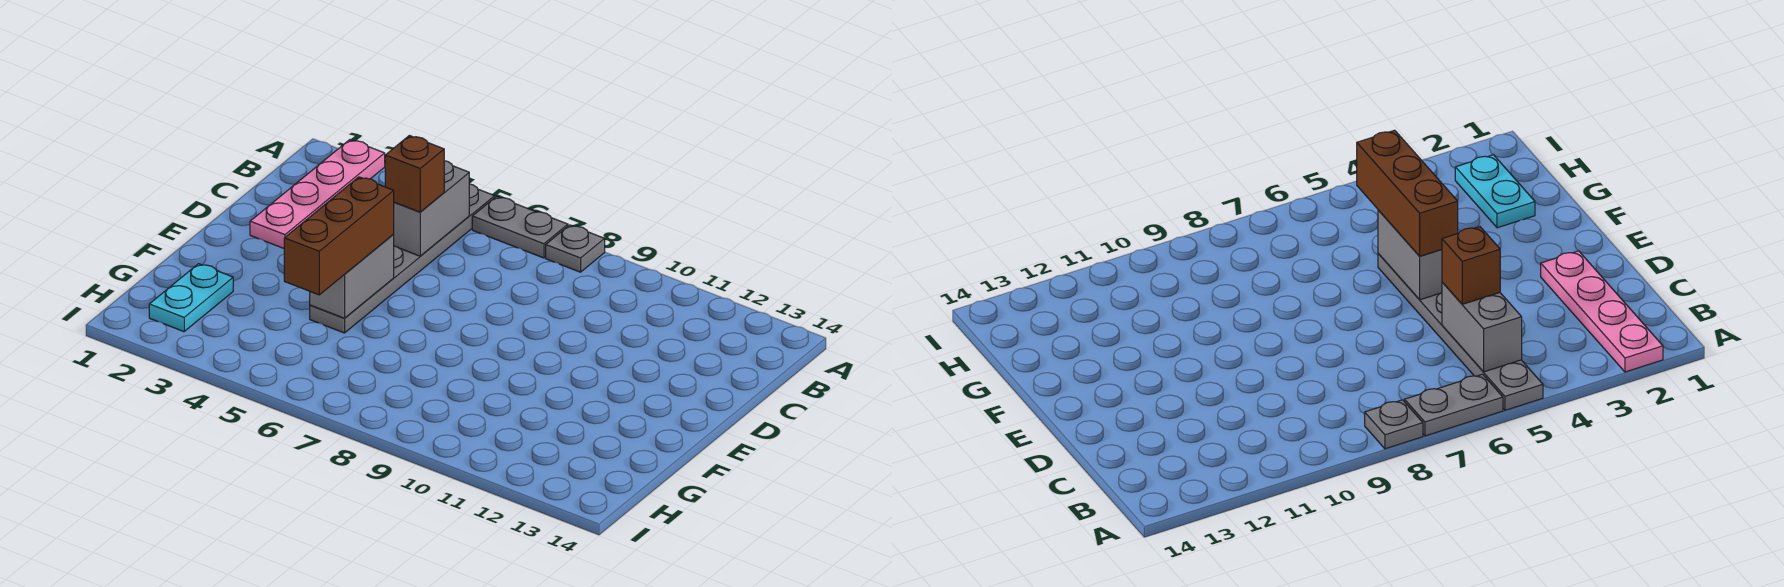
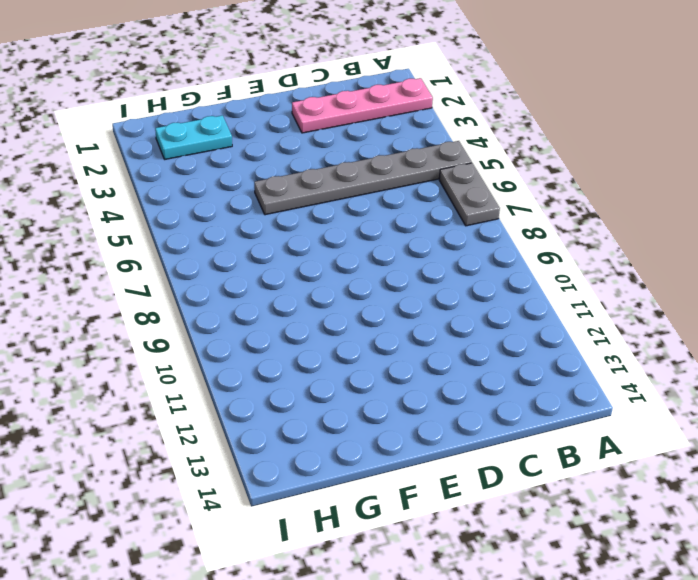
none -> grey plate A8 level 1
none -> grey brick B5:C5 level 2

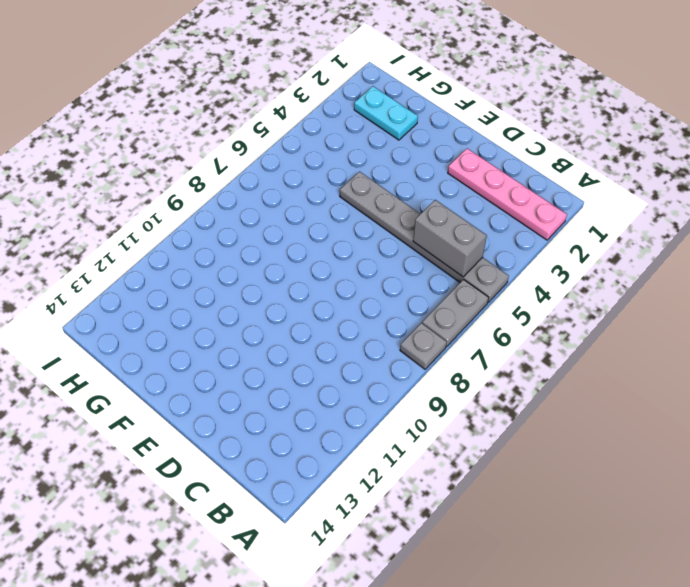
none -> grey brick E5:F5 level 2
none -> brown brick C5 level 3

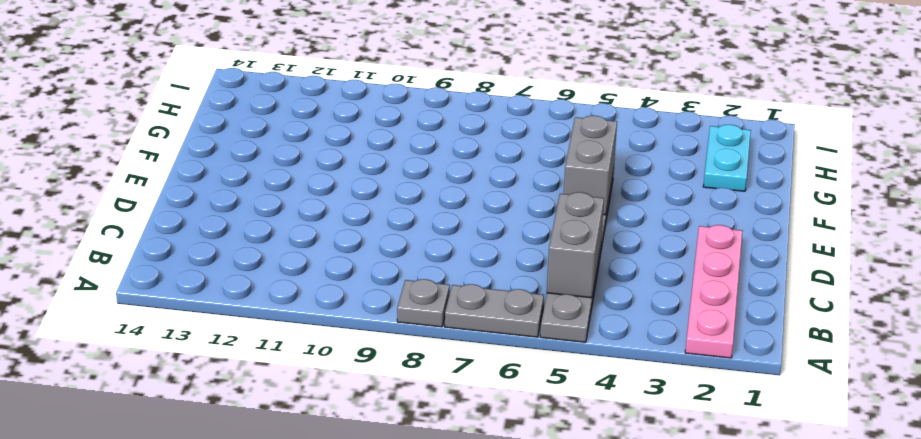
none -> brown brick C5 level 3
none -> brown brick E5:G5 level 3

